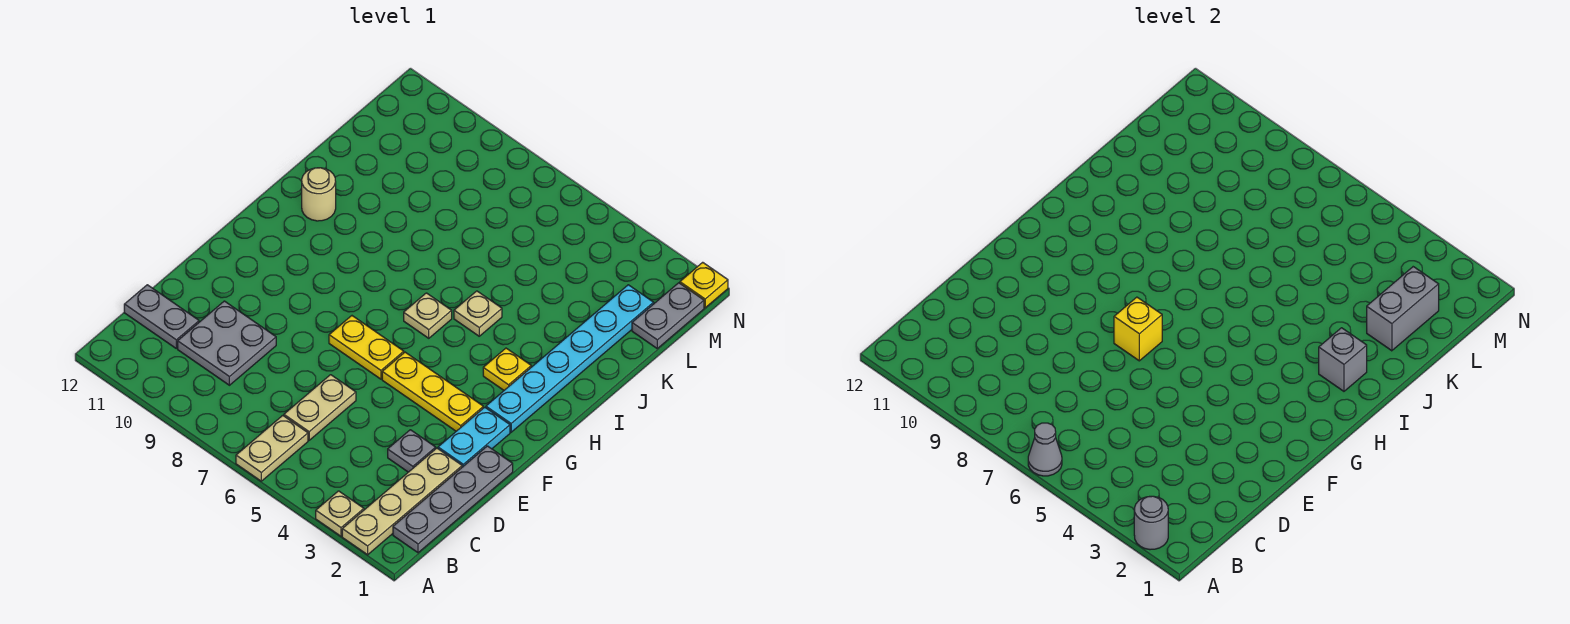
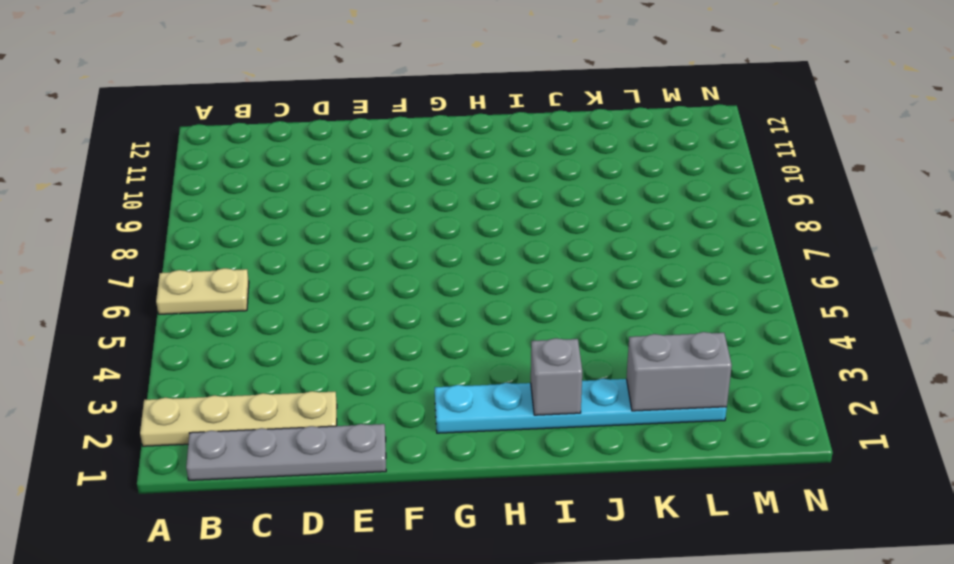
none -> tan plate A3 level 1
none -> tan plate C6:D6 level 1
none -> grey plate C9:D10 level 1

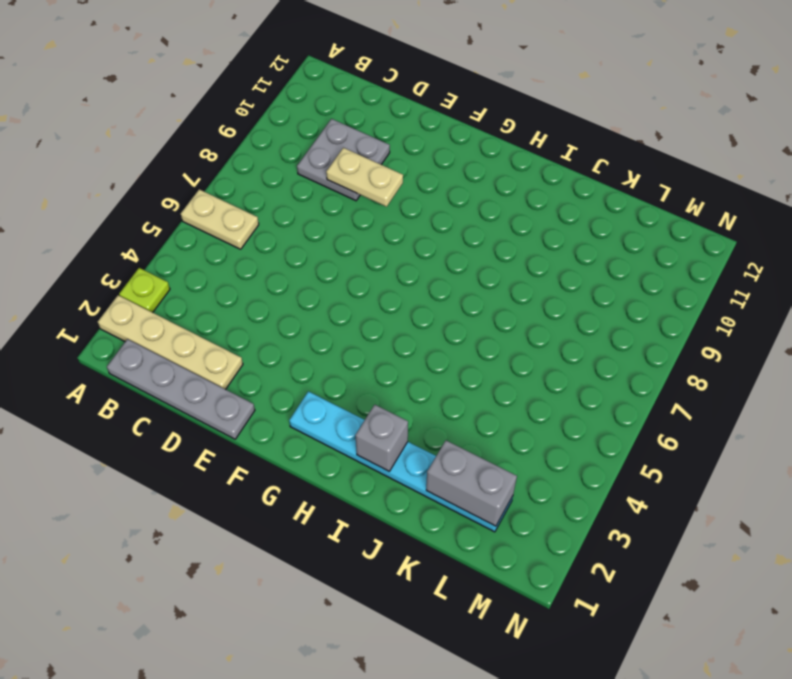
lime plate A3 level 1 -> tan plate A3 level 1
tan plate D9:E9 level 2 -> tan plate C6:D6 level 1
none -> grey plate C11:C12 level 1
none -> grey plate D3 level 1
none -> cyan plate E2:F2 level 1

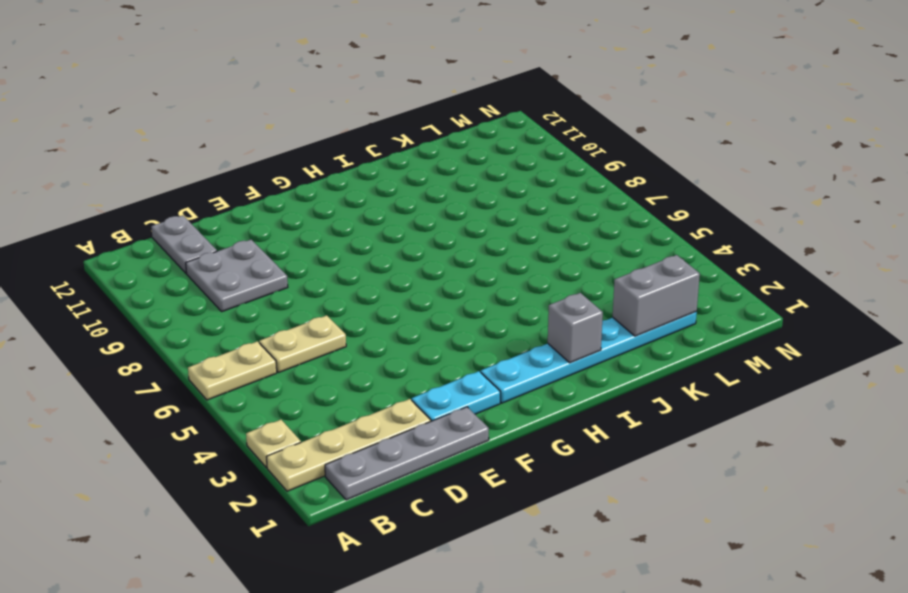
none -> grey plate D3 level 1
none -> yellow plate F3:F5 level 1
none -> yellow plate F6:F7 level 1

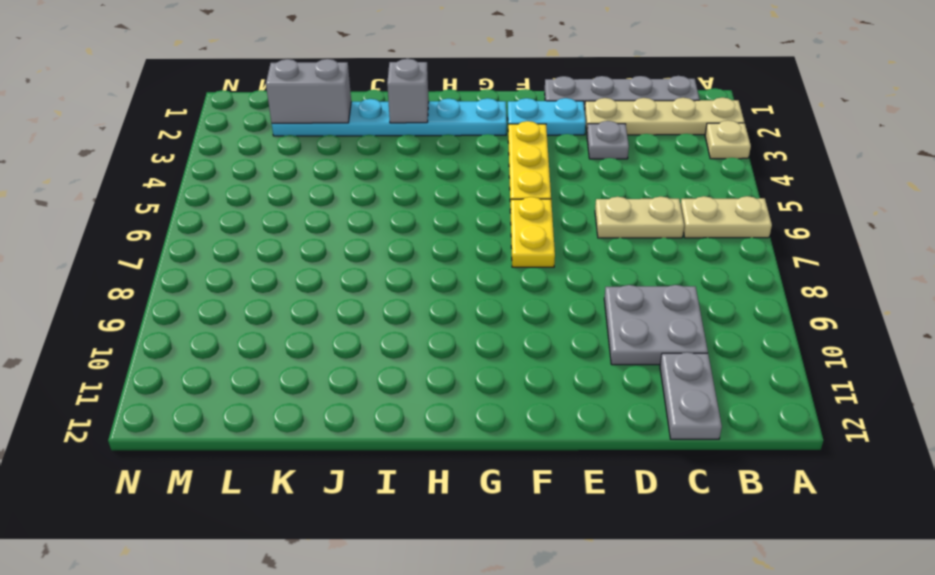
none -> yellow plate H3 level 1
none -> tan plate H6 level 1
none -> tan plate I5 level 1

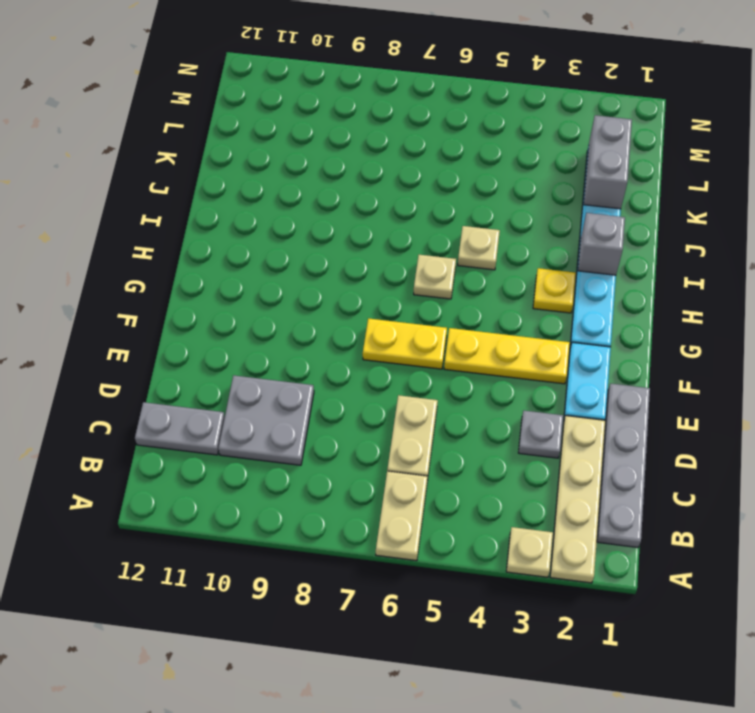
none -> tan round brick I11 level 1
none -> grey plate L1:M1 level 1
none -> yellow plate N1 level 1

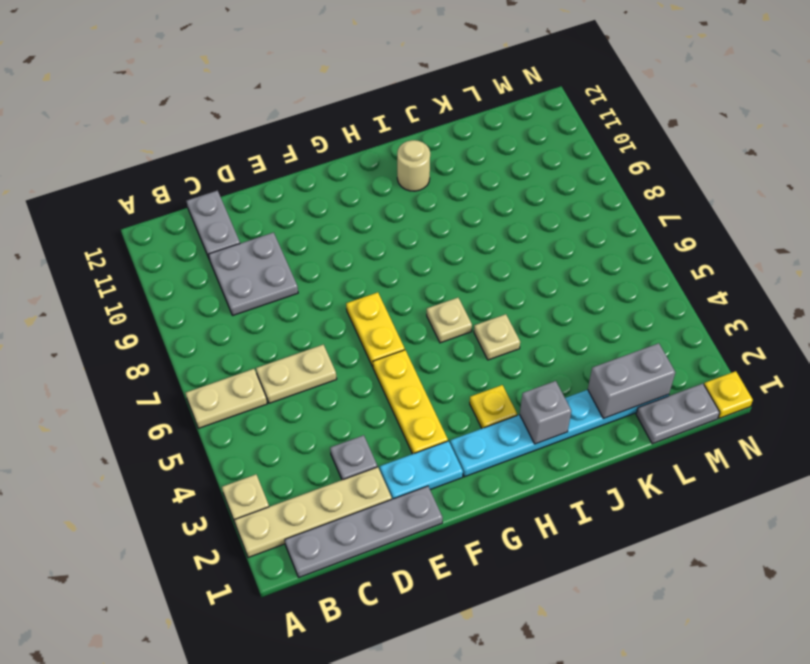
none -> grey round brick A2 level 2
none -> grey cone A6 level 2
none -> yellow brick F7 level 2

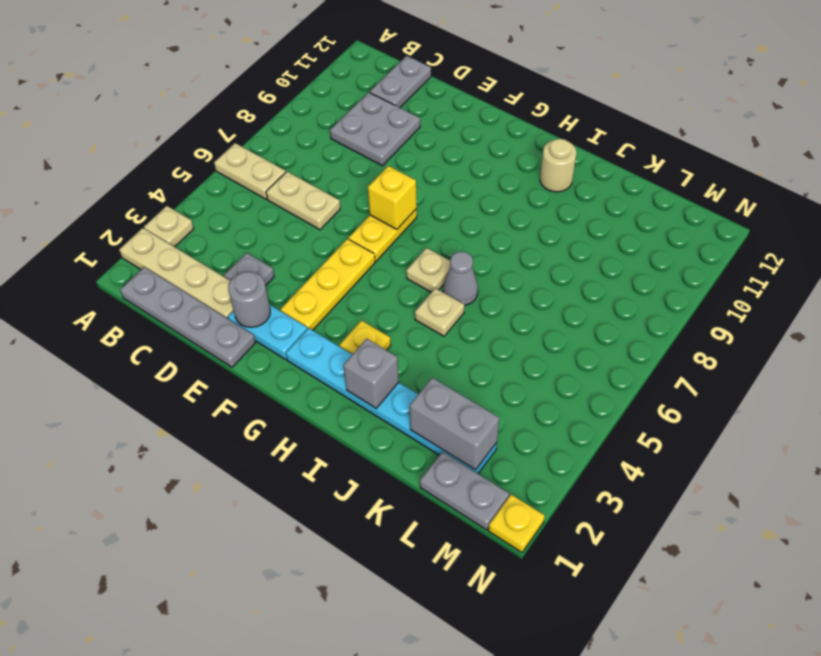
grey round brick E2 level 2 -> grey round brick A2 level 2
grey cone I6 level 1 -> grey cone A6 level 2

